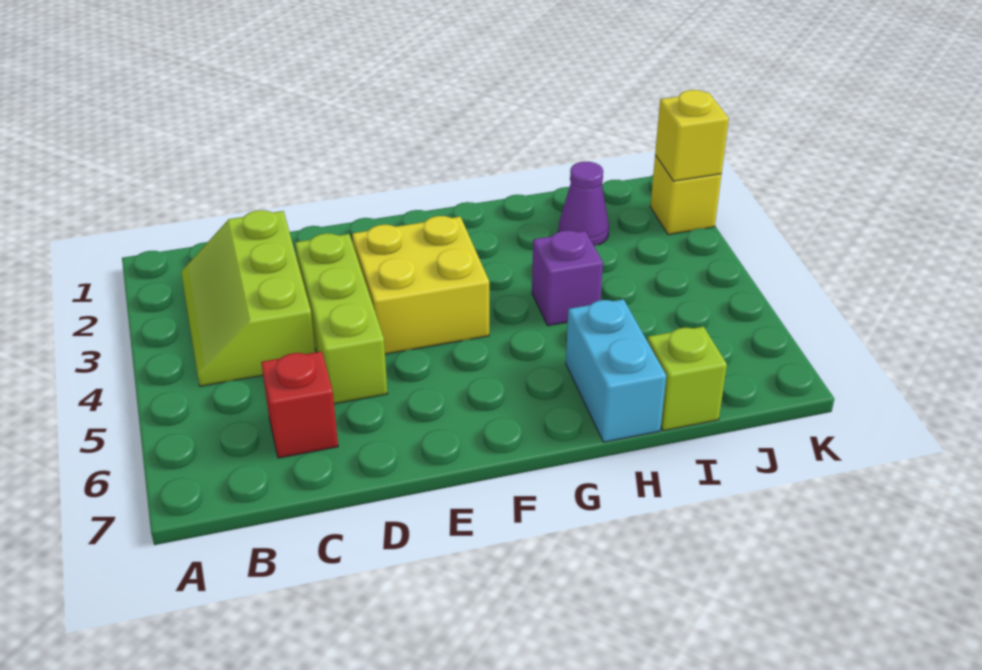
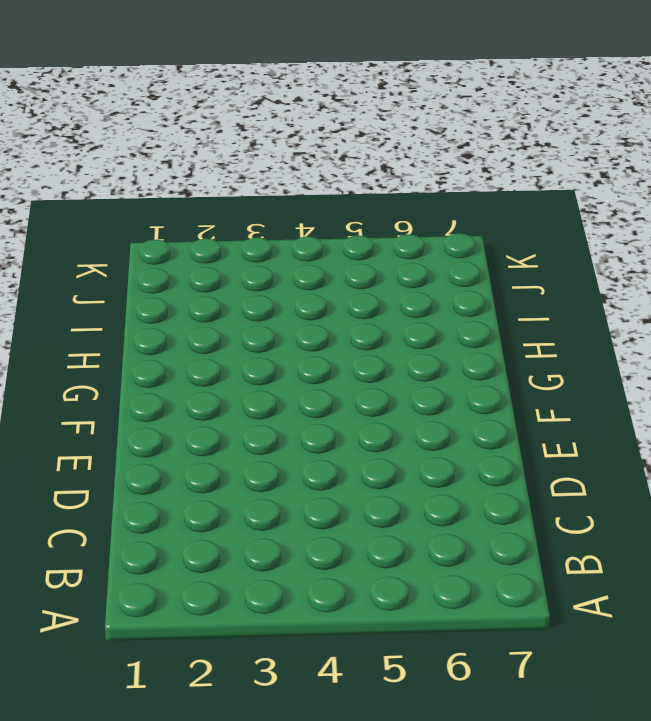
none -> lime slope B2:C4 level 1 top C
none -> red brick C6 level 1

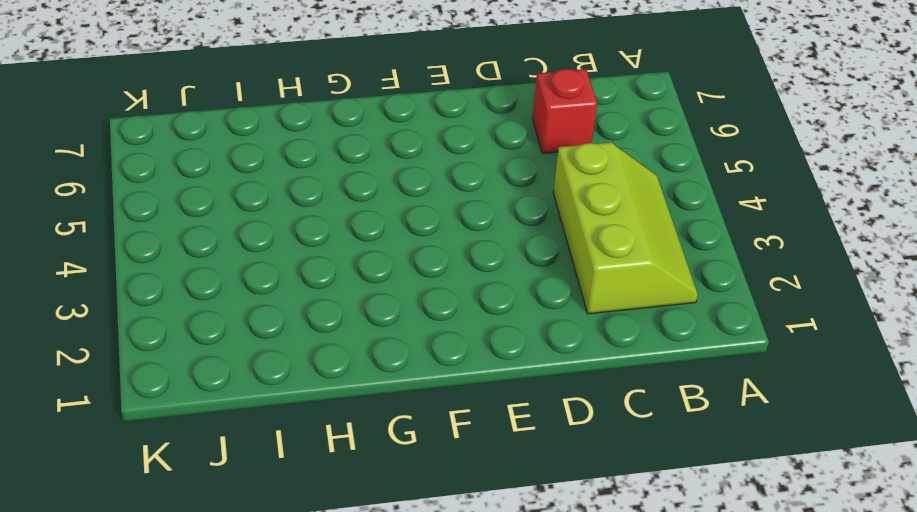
none -> lime brick D3:D5 level 1
none -> yellow brick E3:F4 level 1

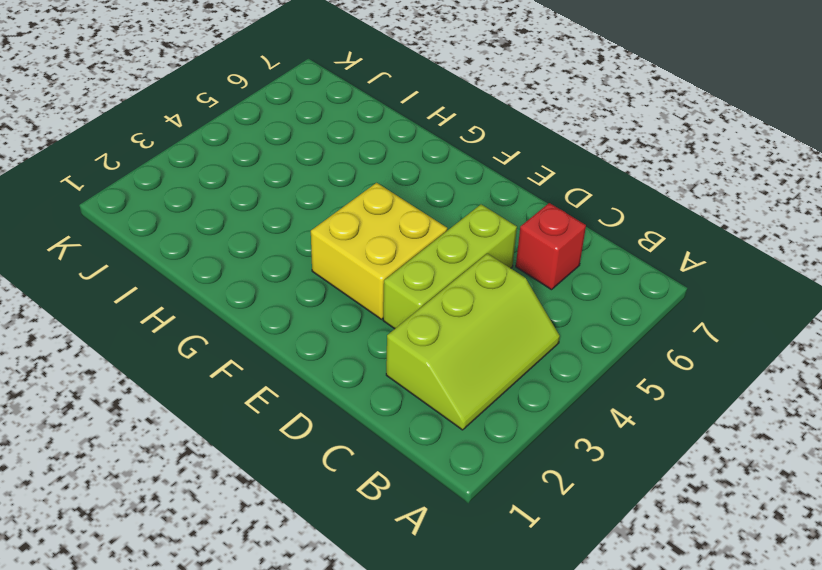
none -> purple brick H4 level 1
none -> cyan brick H6:H7 level 1

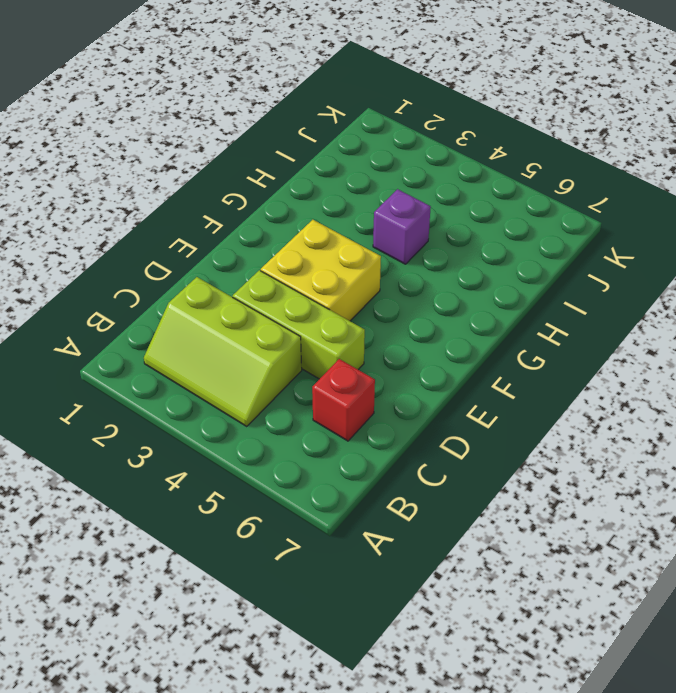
none -> cyan brick H6:H7 level 1
none -> purple cone I2 level 1

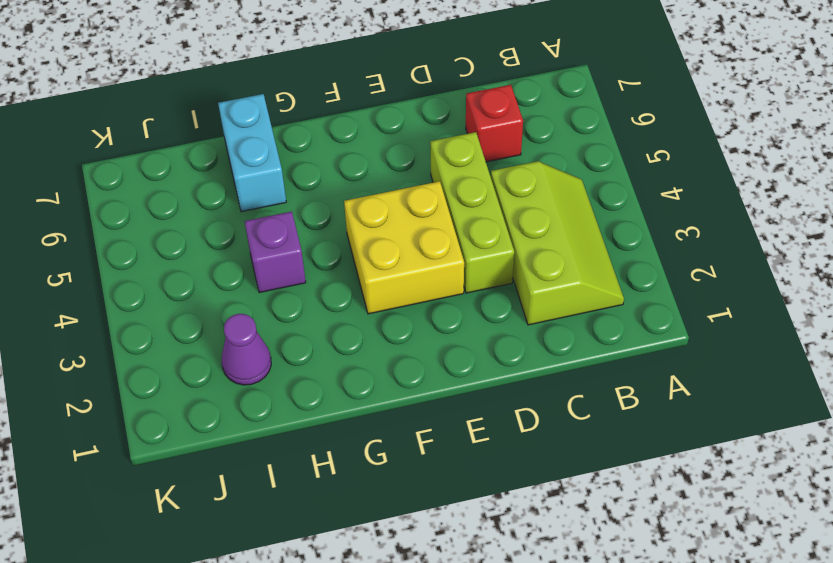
none -> lime brick I7 level 1
none -> yellow brick K2 level 1

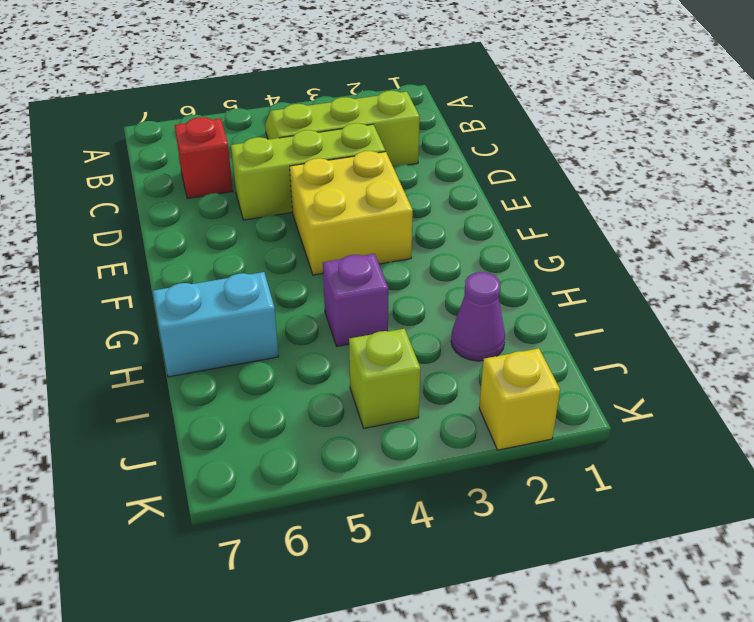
lime brick J4 level 1 -> lime brick I7 level 1
none -> yellow brick K2 level 2

